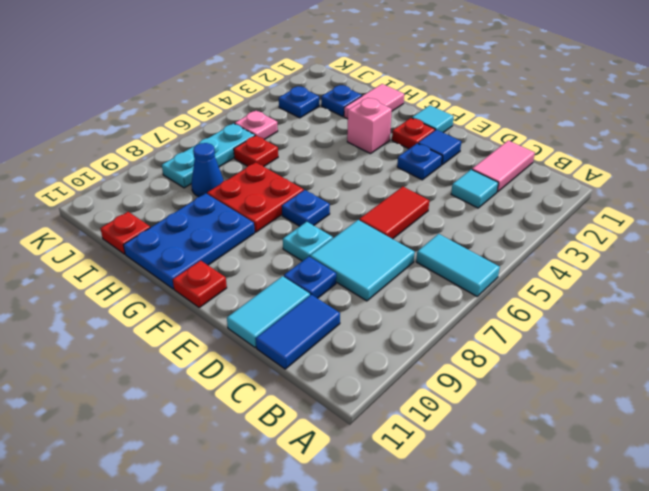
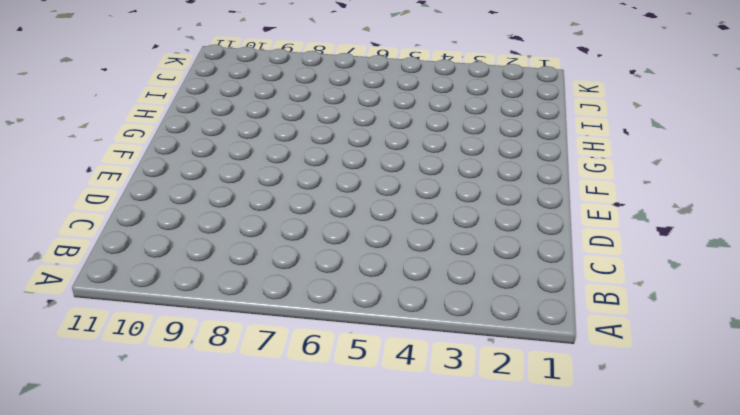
none -> cyan tile A6:B6 level 1
none -> pink tile C1:C2 level 1
none -> cyan tile C3 level 1

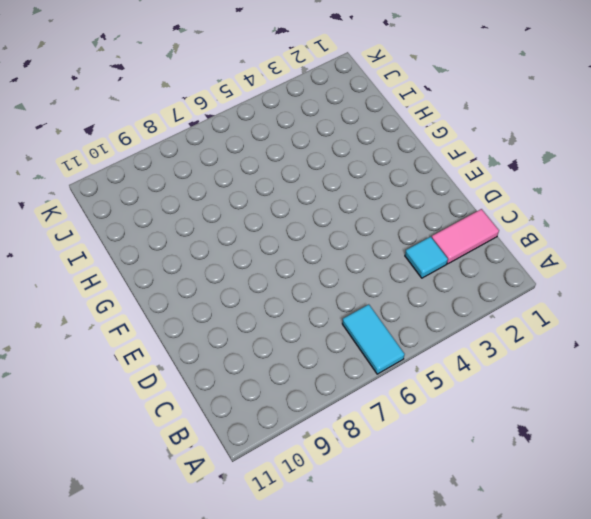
none -> cyan tile C7:D8 level 1
none -> blue tile C10:C11 level 1
none -> red tile D5:D6 level 1

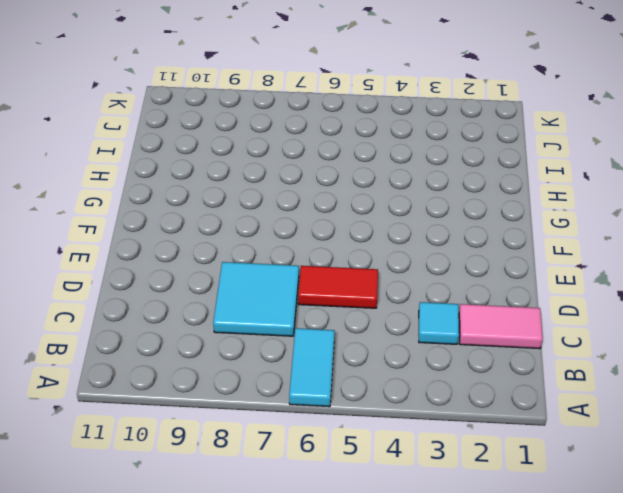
none -> blue tile C10:C11 level 1
none -> blue plate D9 level 1
none -> cyan tile D10:D11 level 1

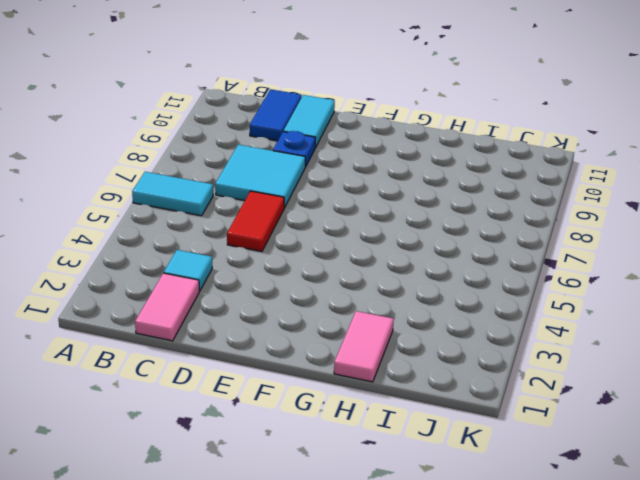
none -> blue tile E2 level 1
none -> blue plate E3 level 1
none -> cyan plate E8 level 1

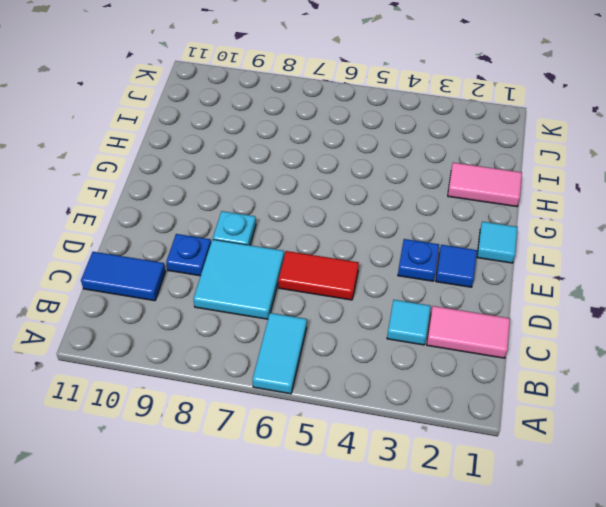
none -> cyan tile D10:D11 level 1
none -> red plate F2 level 1
none -> blue plate F7 level 1

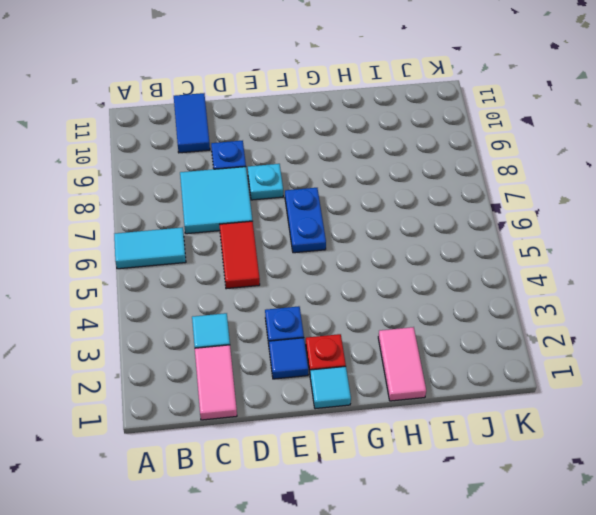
blue plate F6:F7 level 1 -> blue plate F7 level 1
none -> cyan tile D10:D11 level 1
none -> red plate F11 level 1
none -> pink brick G3 level 1

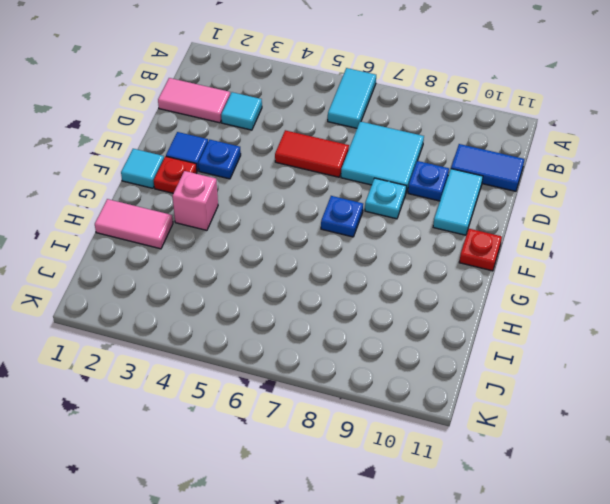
cyan tile D10:E10 level 1 -> cyan tile D10:D11 level 1
none -> red plate G7:H8 level 1
none -> blue plate G9:H11 level 1
none -> blue plate I2 level 1

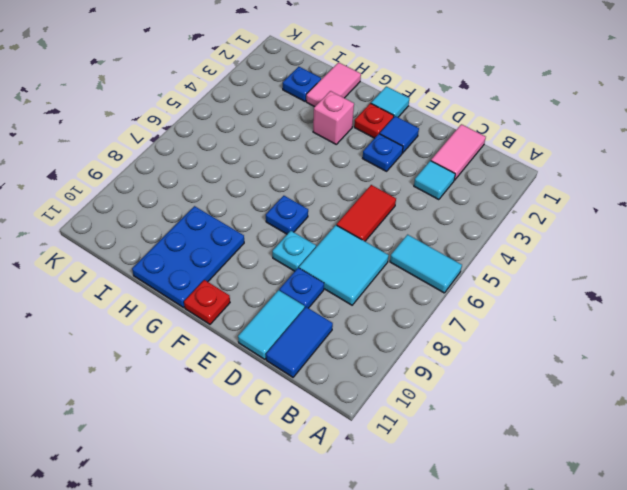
none -> red plate G7:H8 level 1
none -> red plate I6 level 1
none -> blue cone I8 level 1

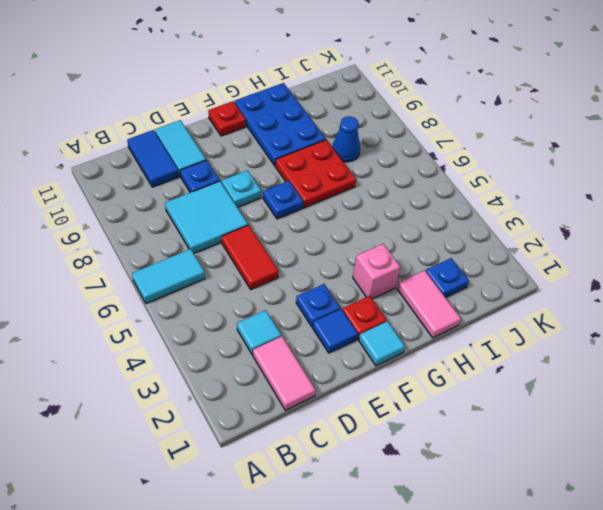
none -> red plate I6 level 1
none -> red plate I11 level 1
none -> blue plate J3 level 1

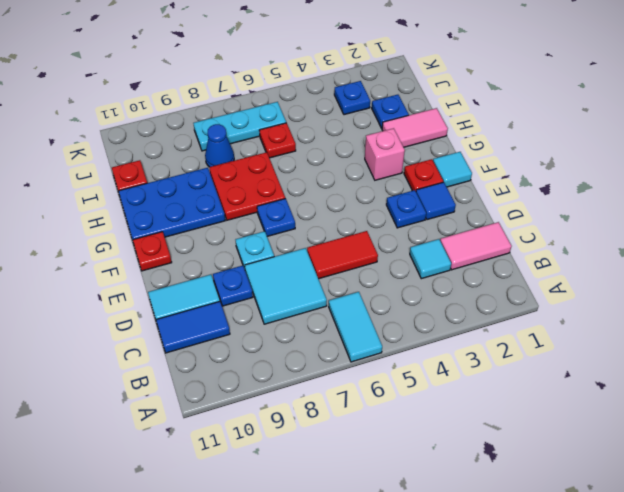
none -> pink plate J5 level 1

